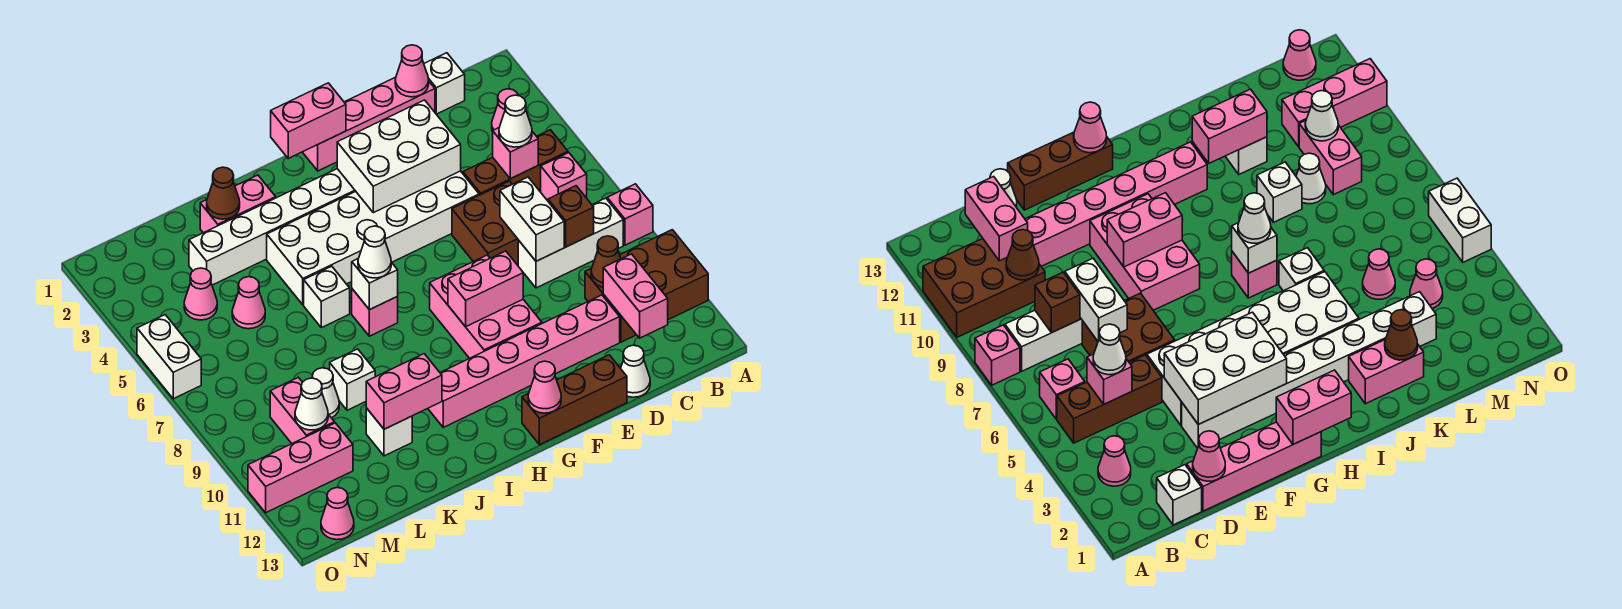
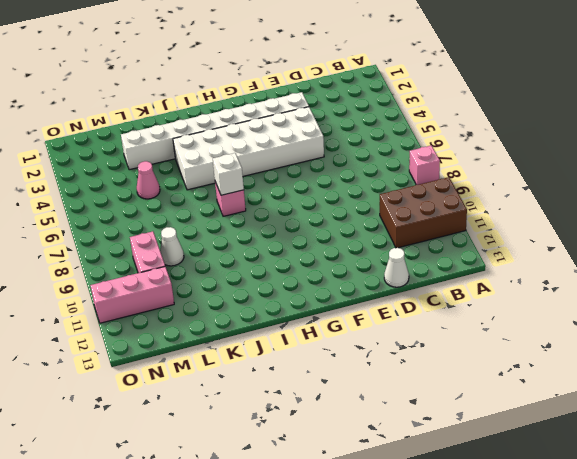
none -> pink cone B3 level 1
none -> brown brick B5:D5 level 1
none -> pink brick B6 level 1
none -> white brick B8:D8 level 1

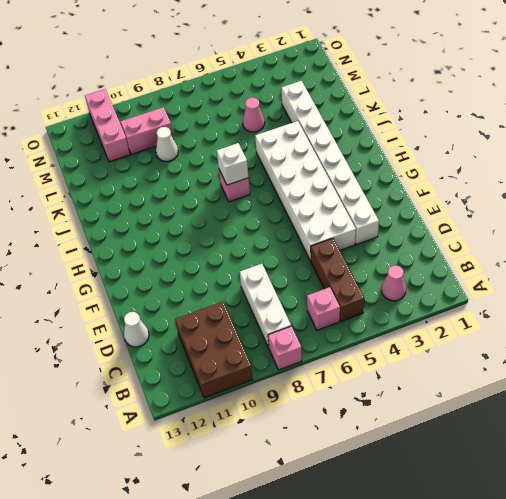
none -> white brick C1 level 1
none -> pink brick D1:G1 level 1
none -> brown brick D6:E7 level 1
none -> pink brick D11:I11 level 1

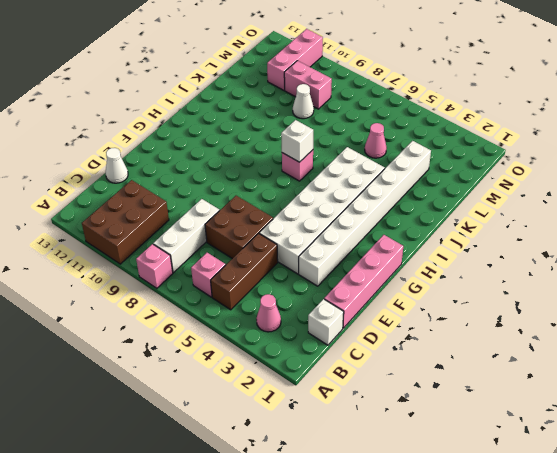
none -> pink brick D11:I11 level 1
none -> brown brick E13:G13 level 1
none -> pink brick F8:G10 level 1
none -> pink brick J2:K2 level 1

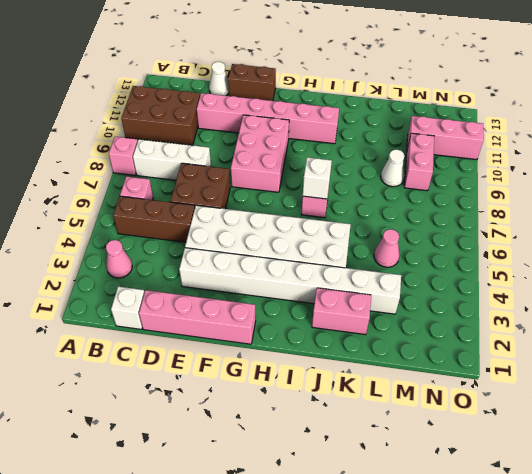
brown brick E13:F13 level 1 -> brown brick E13:G13 level 1
none -> white brick J6 level 1
none -> white brick K9 level 1
none -> white brick K11 level 1
none -> pink cone M4 level 1

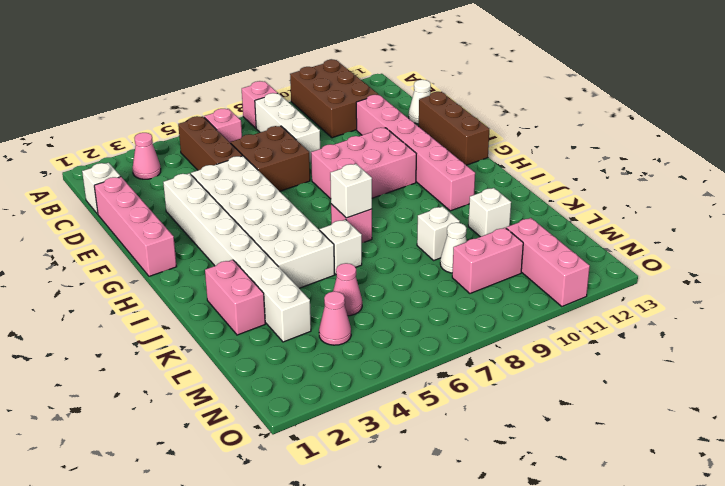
none -> pink cone N13 level 1
none -> white brick O5:O6 level 1
none -> pink brick C5 level 2
none -> brown brick C8 level 2

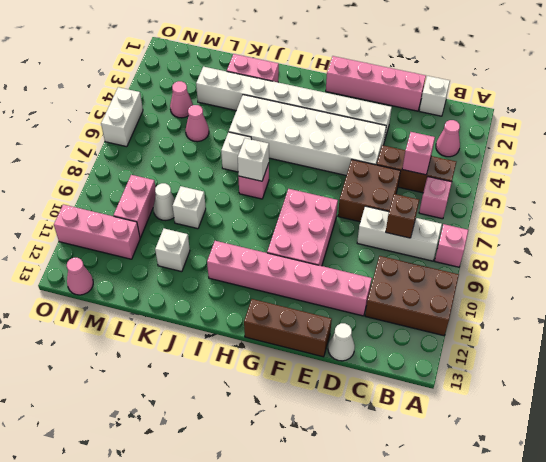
none -> brown cone C10 level 2
none -> pink brick C11:C12 level 2
none -> pink cone D1 level 2
none -> white brick D7:D8 level 2

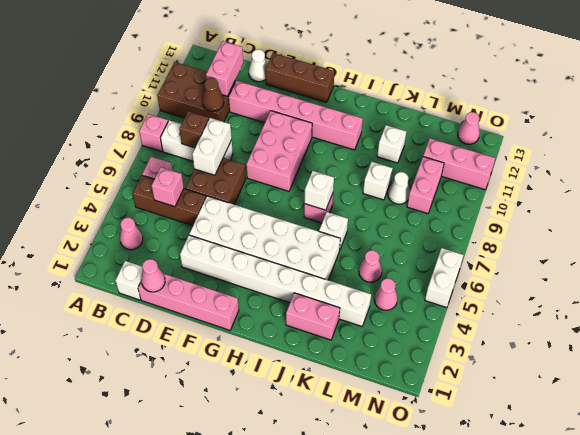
none -> white brick E3:G4 level 2
none -> pink brick F9:G9 level 2
none -> pink brick G1:H1 level 2
none -> pink cone G13 level 2

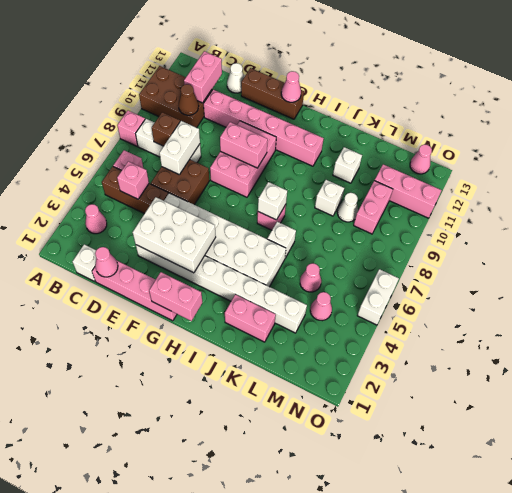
none -> pink brick J11:K11 level 2
none -> brown cone K2 level 2
none -> white cone M10 level 2
none -> white cone C5 level 3

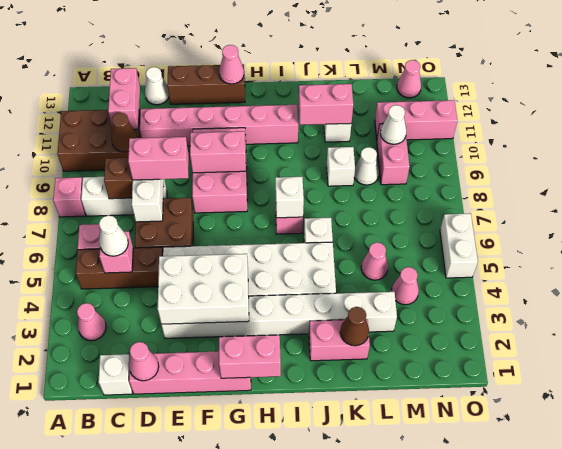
pink brick D8:E8 level 3 -> none
none -> white cone I7 level 3

